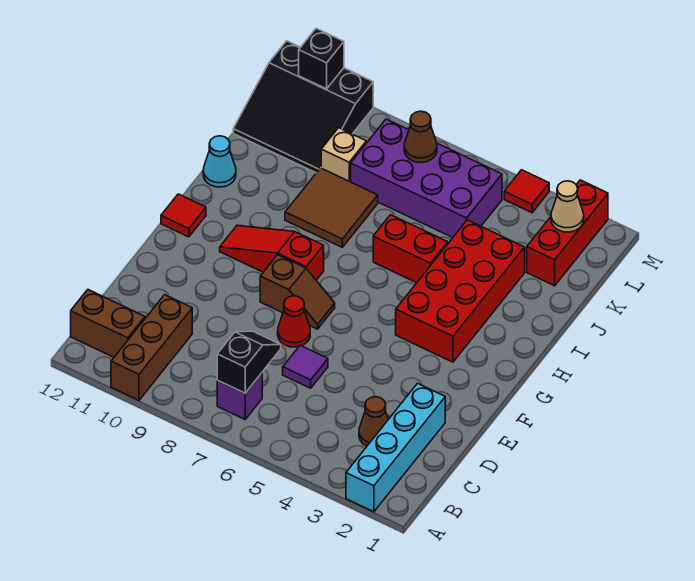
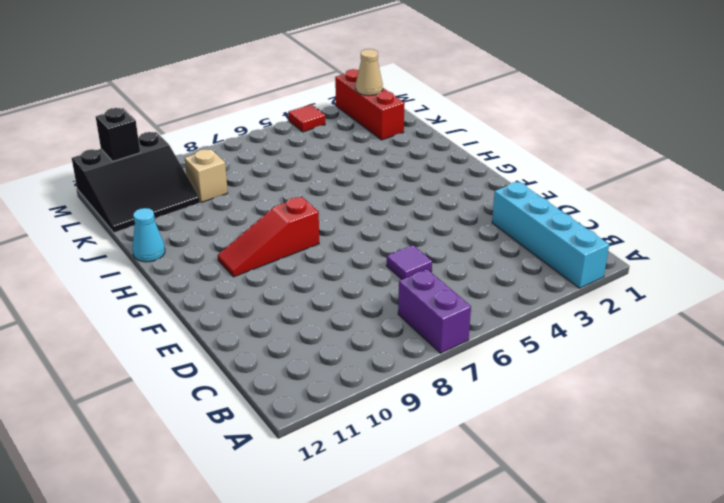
purple brick A7:B7 level 1 -> purple brick B7 level 1
none -> brown brick A10:C10 level 1
none -> brown brick B11:B12 level 1
none -> brown cone C3 level 1

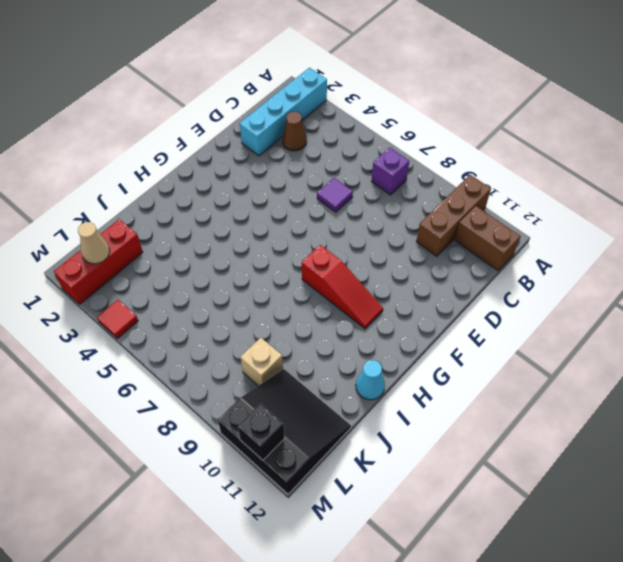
none -> red cone E7 level 1
none -> brown slope F7:F8 level 1 top 8
none -> red brick G3:J4 level 1

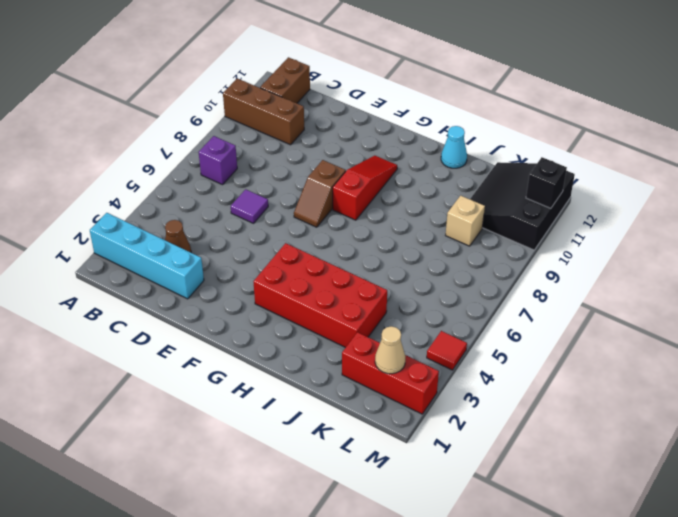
none -> red cone E7 level 1
none -> red tile G12 level 1
none -> red brick I5:I6 level 1

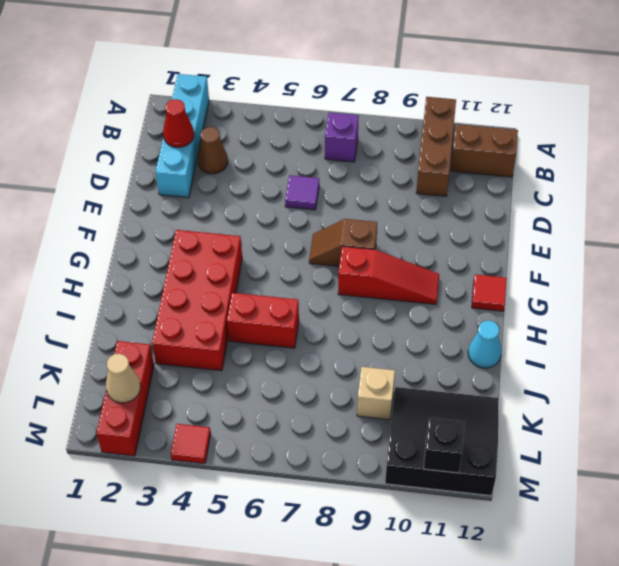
red cone C2 level 2 -> red cone E7 level 1
none -> brown tile I8:J9 level 1
none -> purple brick K5:L8 level 1
none -> black slope B7:C7 level 2 top B

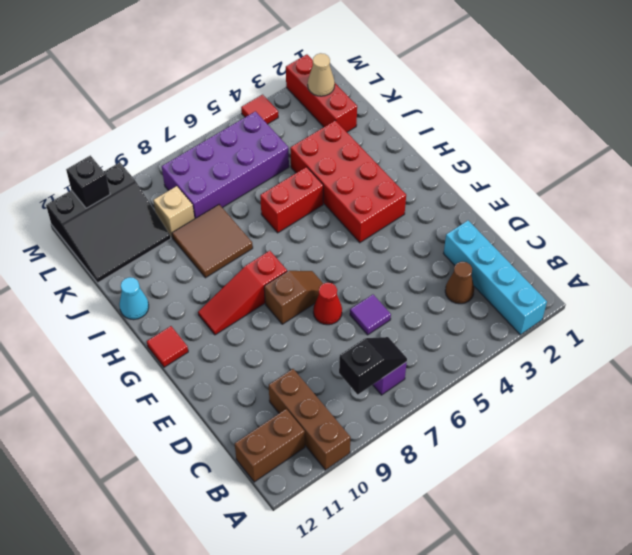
black slope B7:B8 level 2 top 8 -> black slope B7:C7 level 2 top B
none -> brown cone L7 level 2

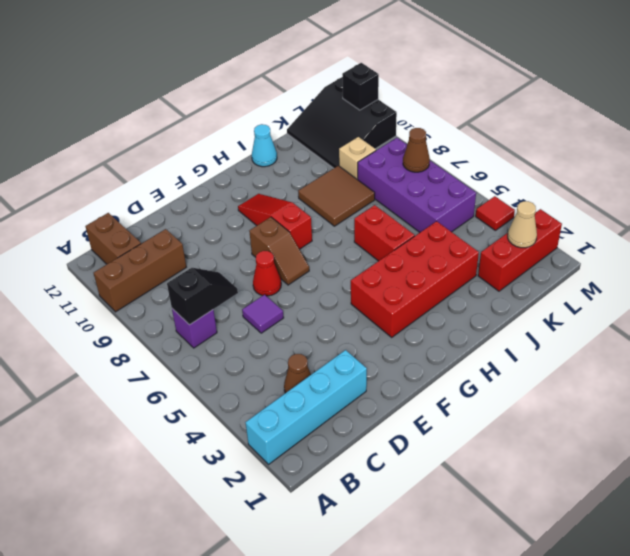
none -> red tile G12 level 1

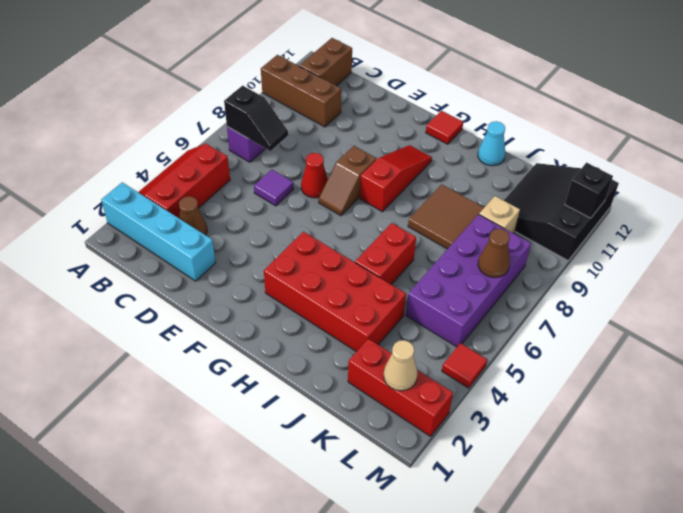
red slope A3:B5 level 1 top B -> none

